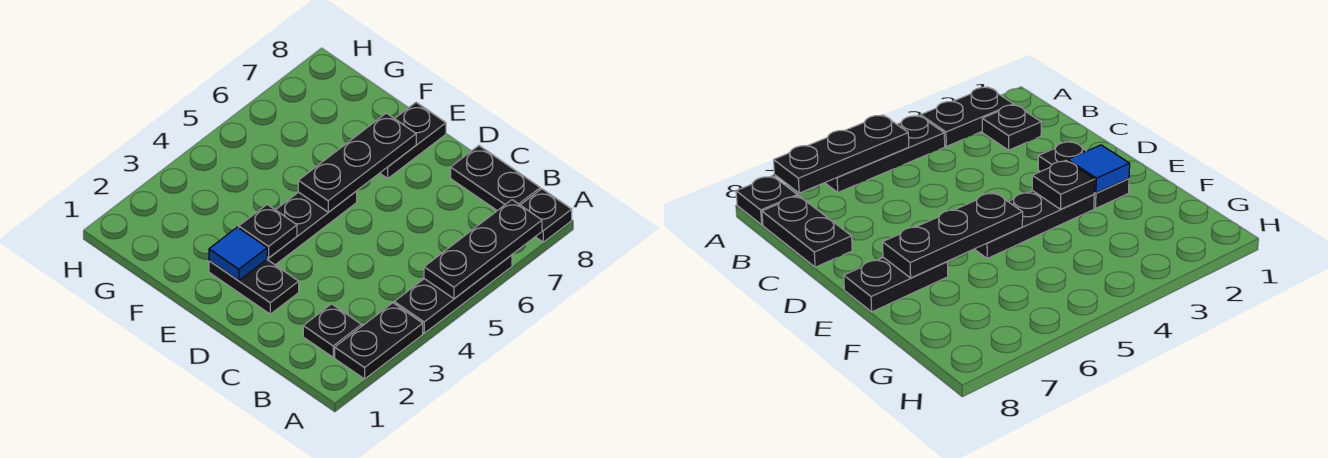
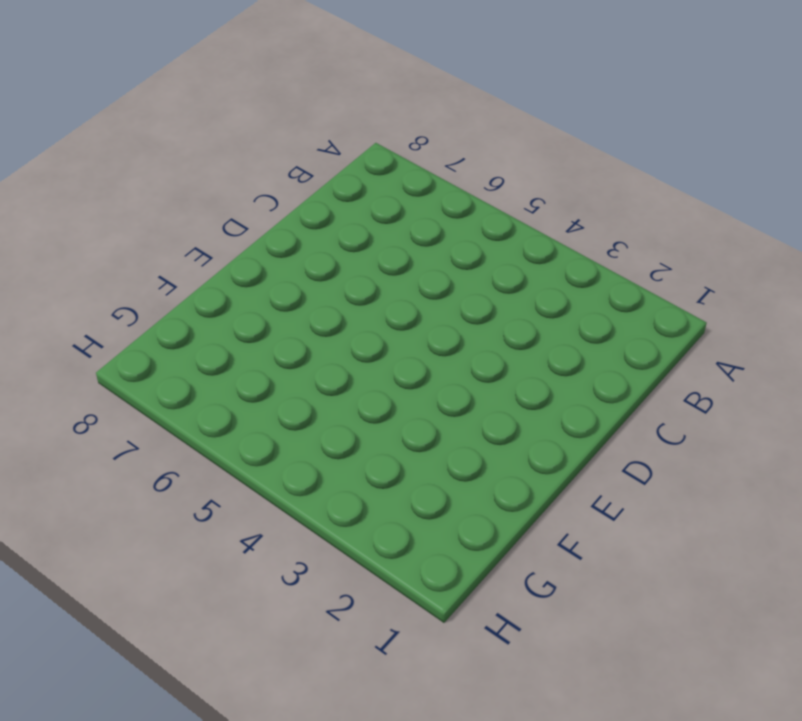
none -> black plate A2:A3 level 1
none -> black plate A4:A6 level 1
none -> black plate A8 level 1

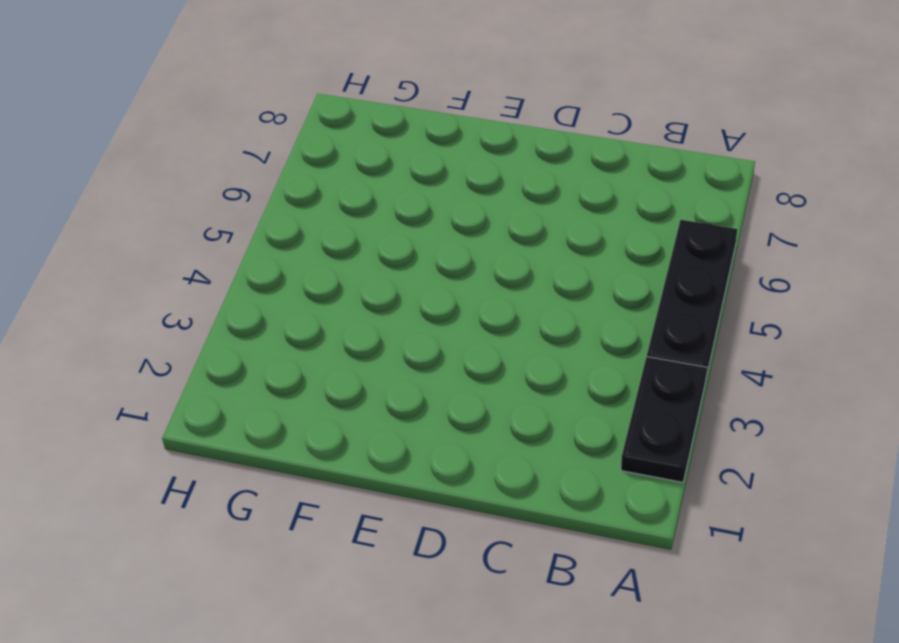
none -> black plate A8 level 1
none -> black plate B2 level 1
none -> black plate B8:C8 level 1

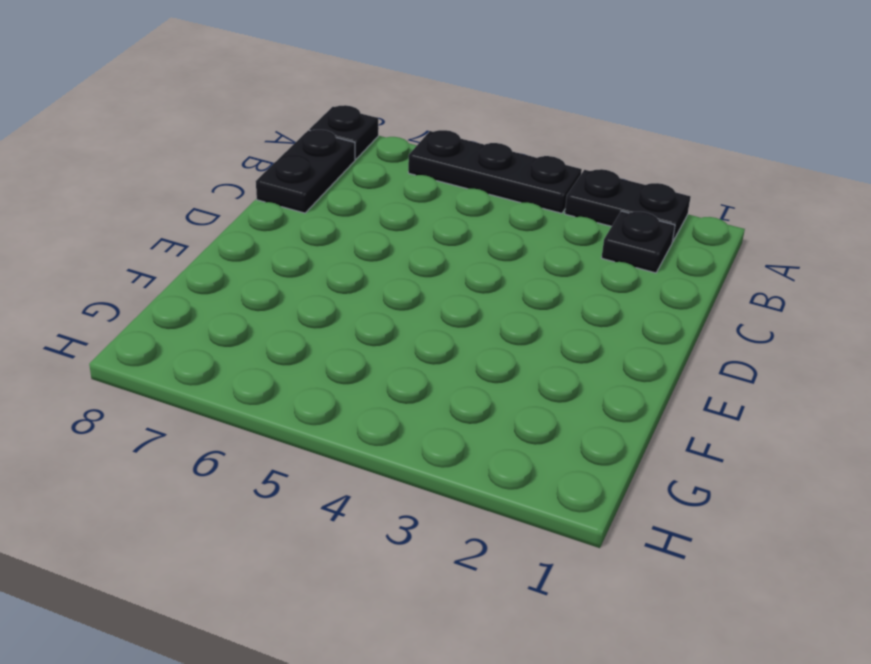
none -> black plate D2:E2 level 1
none -> black plate E3:E5 level 1
none -> black plate E7:E8 level 1

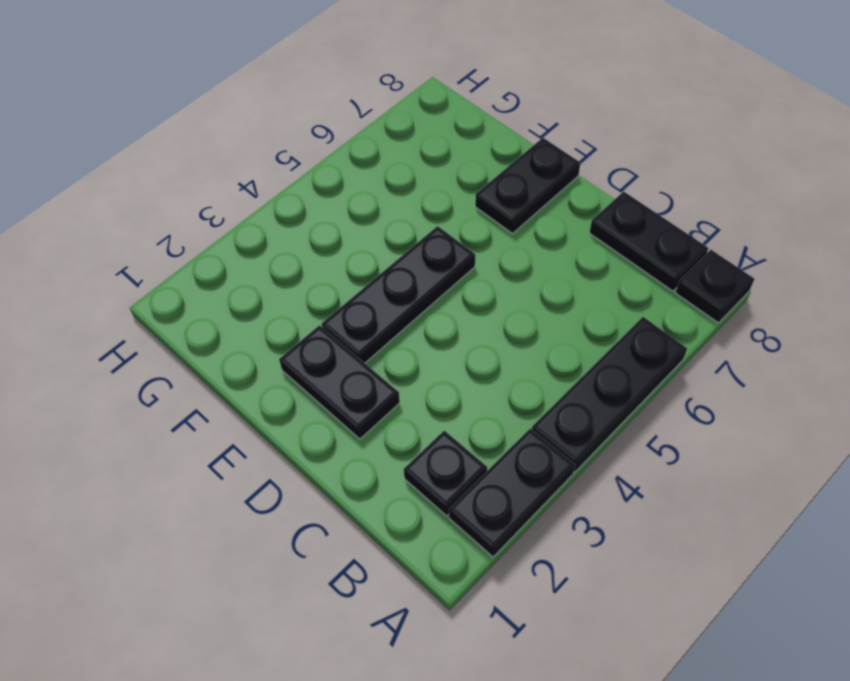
none -> black plate A5:A7 level 2
none -> blue tile E2 level 2
none -> black plate E3 level 2

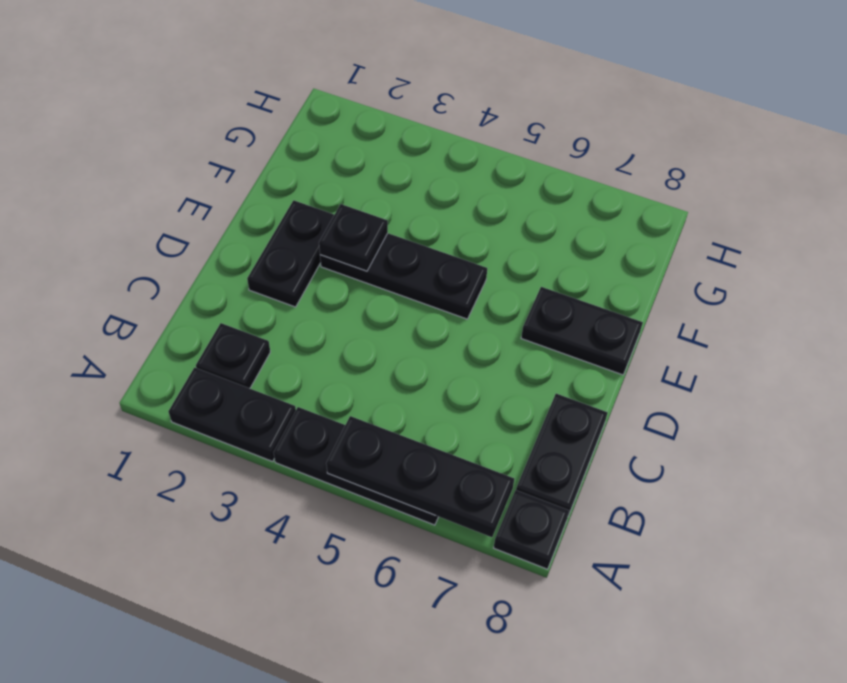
none -> blue tile E2 level 2
none -> black plate E5:E7 level 2

